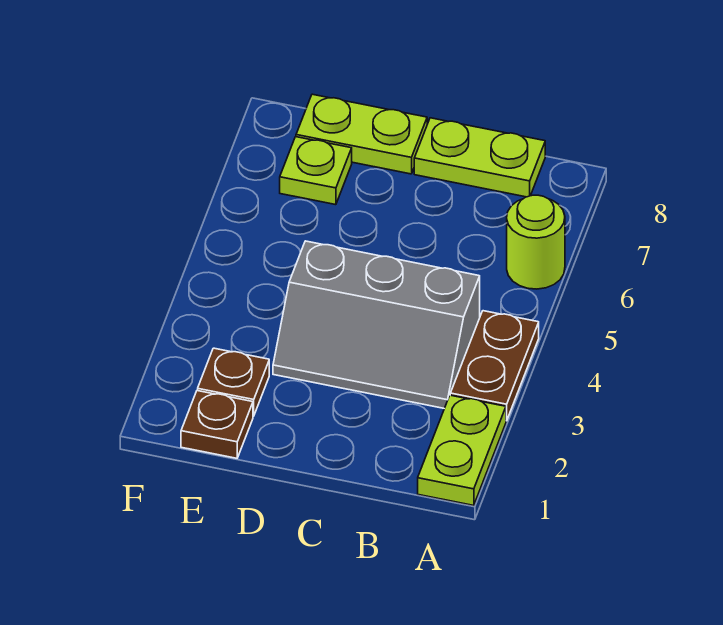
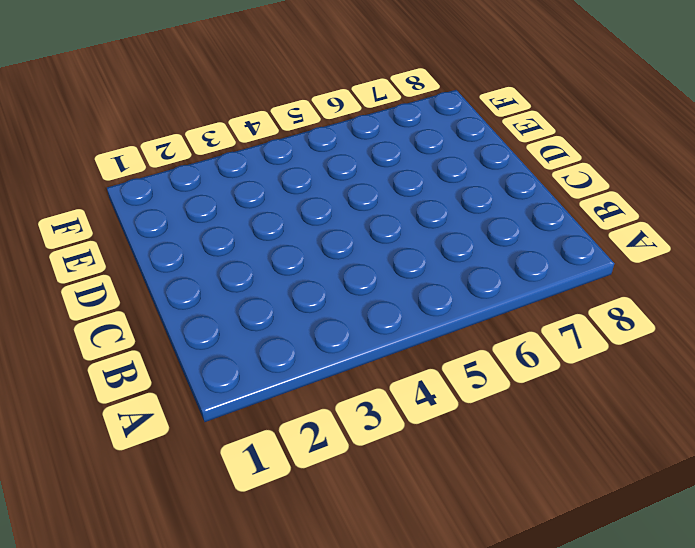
none -> lime plate A1:A2 level 1
none -> brown plate A3:A4 level 1

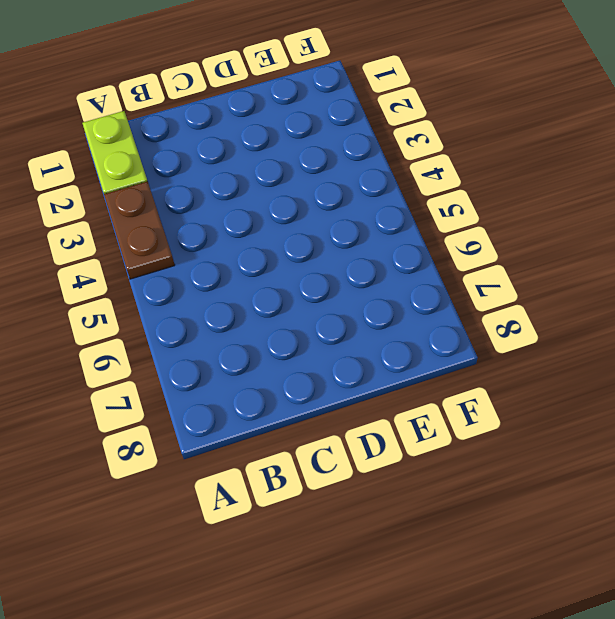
none -> lime round brick A6 level 1
none -> grey slope B3:D4 level 1 top 4

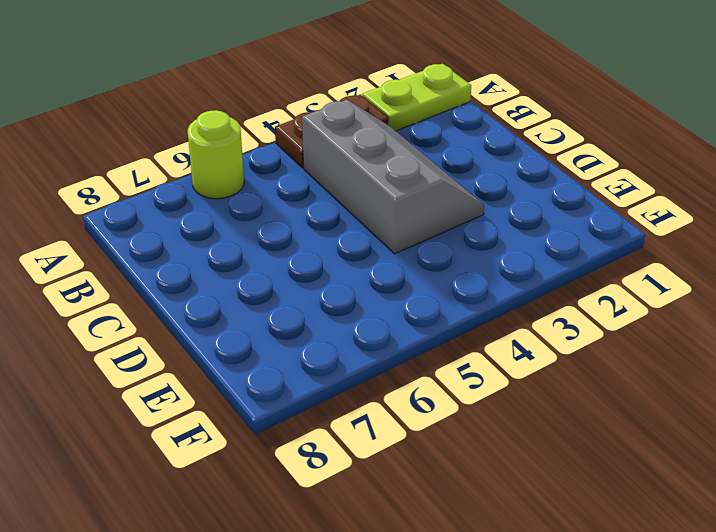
none -> lime plate B8:C8 level 1
none -> lime plate D8:E8 level 1

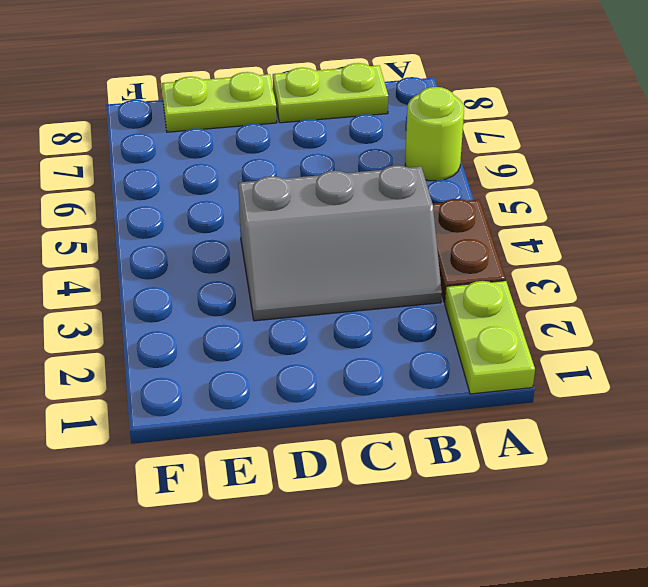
none -> brown plate E1 level 1
none -> brown plate E2 level 1

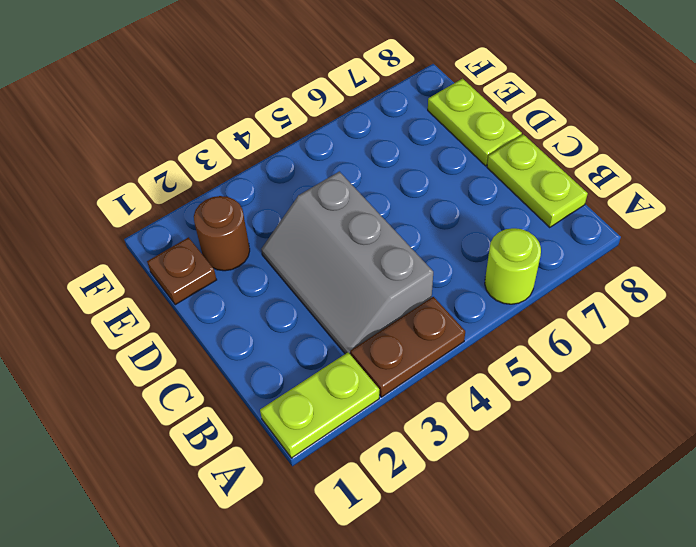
brown round brick E2 level 1 -> brown plate E2 level 1
none -> lime plate E7 level 1

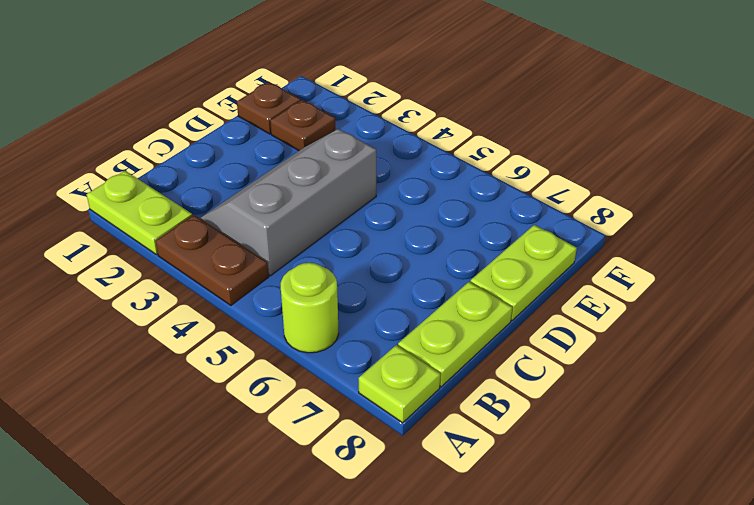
lime plate A8 level 1 -> lime plate E7 level 1

